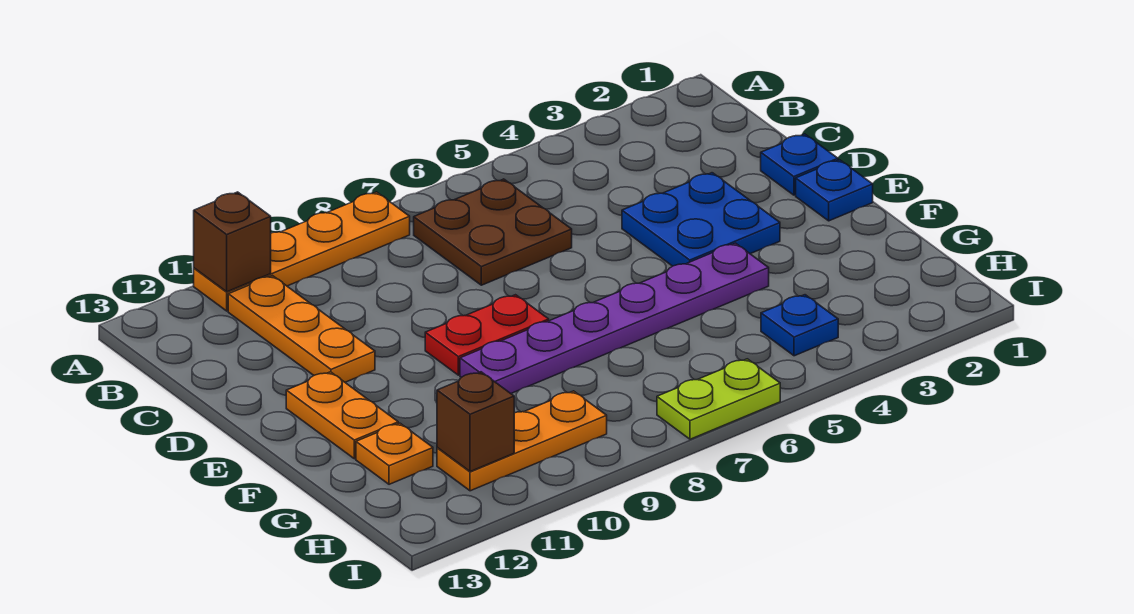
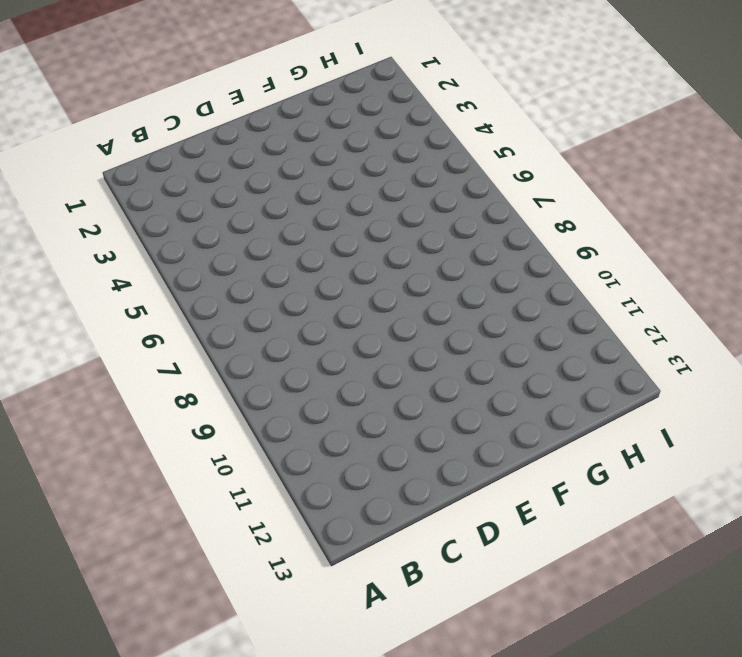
none -> orange plate A8:A11 level 1
none -> brown plate B6:C7 level 1
none -> orange plate B11:D11 level 1

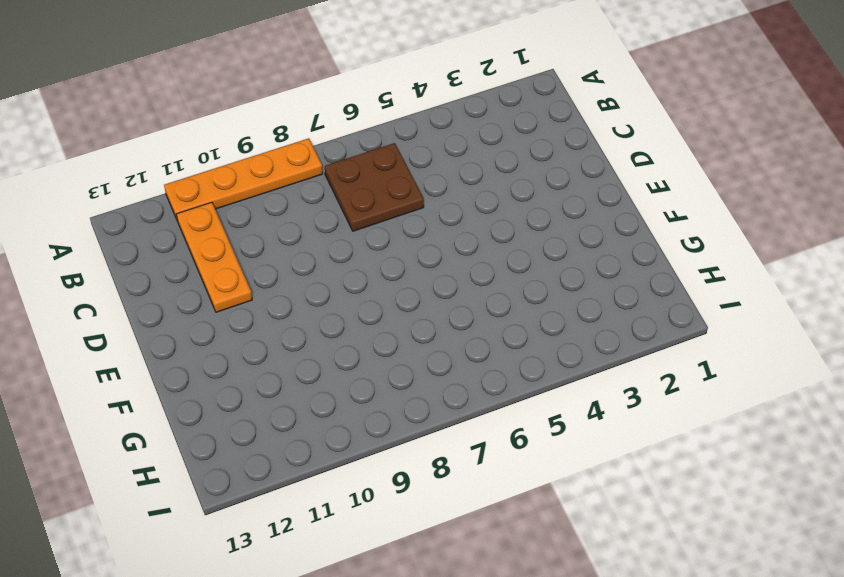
none -> blue plate D1 level 1
none -> blue plate D3:E4 level 1
none -> blue plate E1 level 1

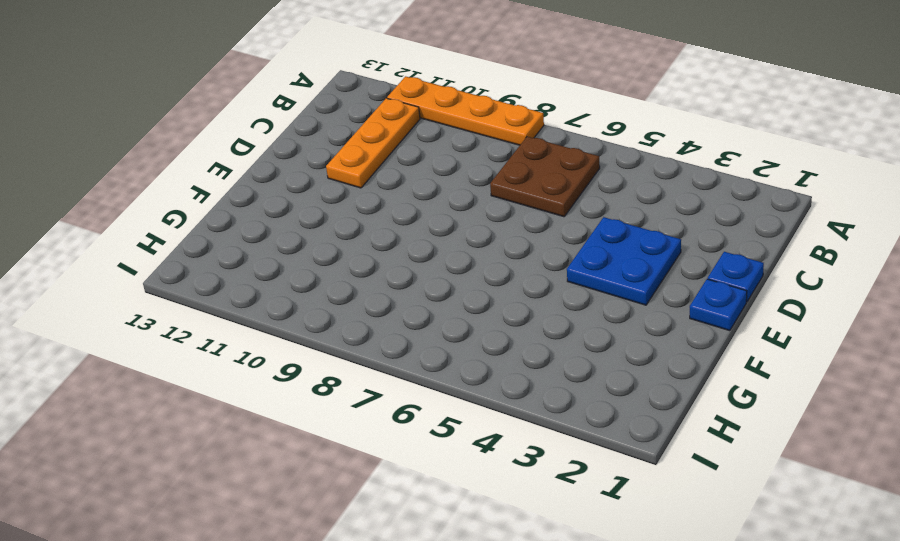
none -> red plate E8:E9 level 1
none -> orange plate E12:F12 level 1
none -> purple plate F4:F9 level 1

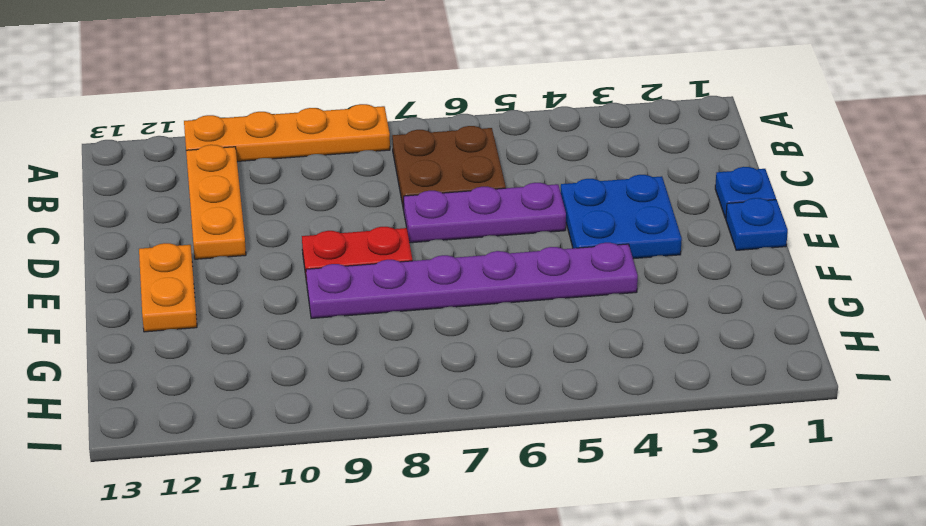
purple plate D5:D7 level 1 -> none
none -> orange plate G12 level 1
none -> blue plate H4 level 1
none -> orange plate H9:H11 level 1

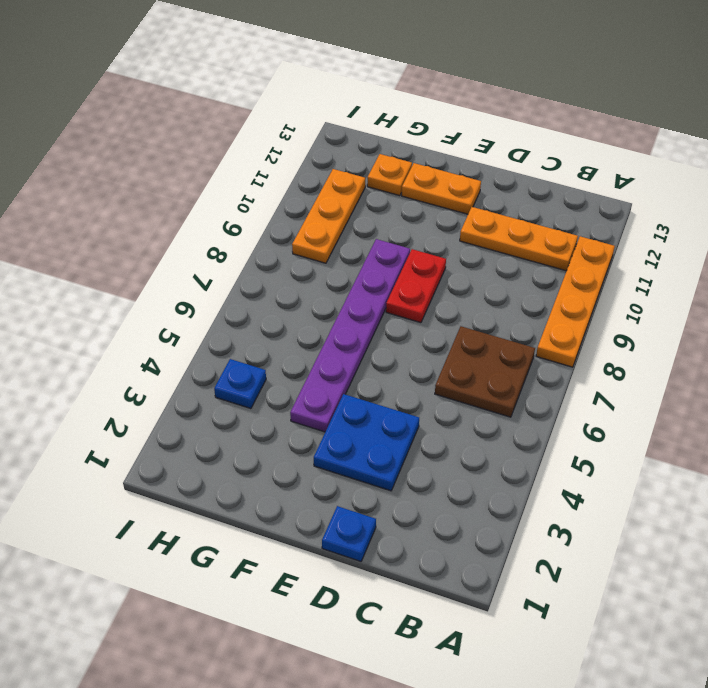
none -> blue plate E1 level 1
none -> lime plate I6:I7 level 1
none -> brown brick A11 level 2

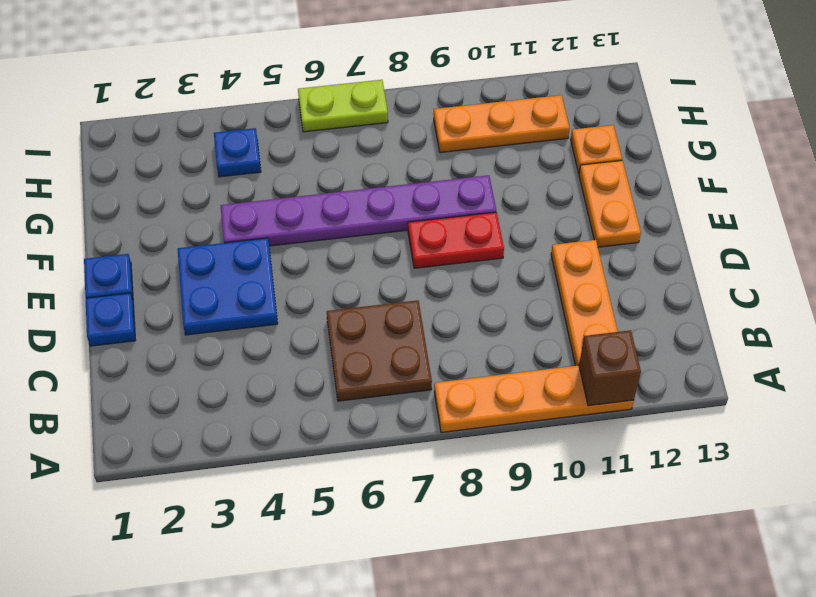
none -> brown brick H11 level 2

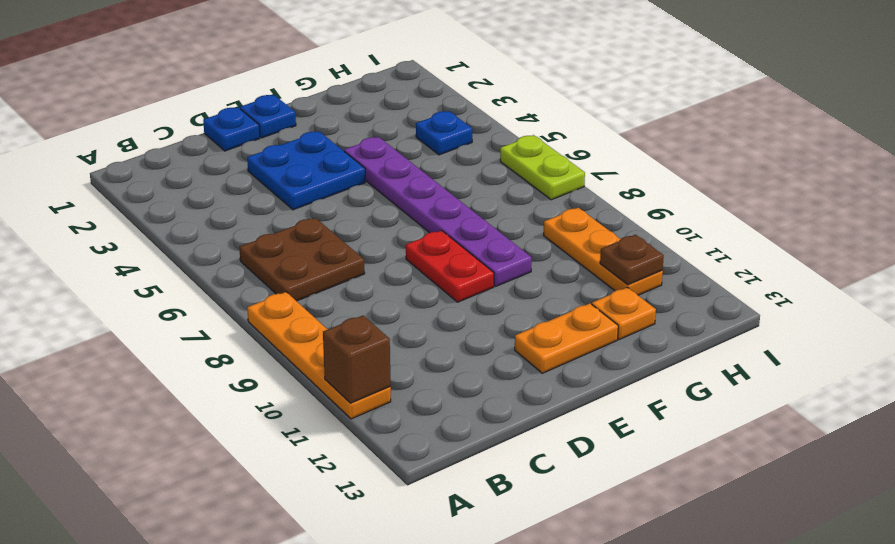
brown plate H11 level 2 -> brown brick H11 level 2
none -> orange plate B11:D11 level 1

